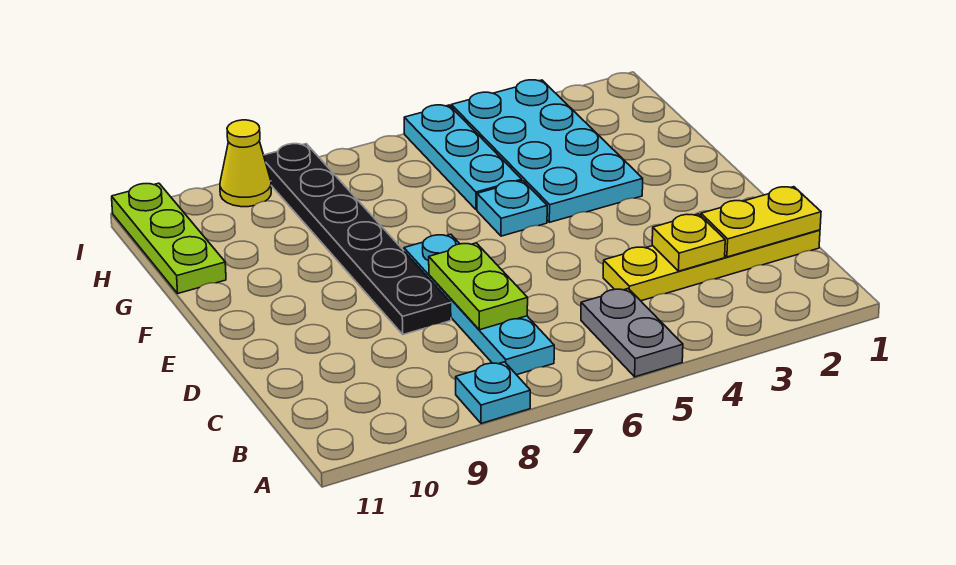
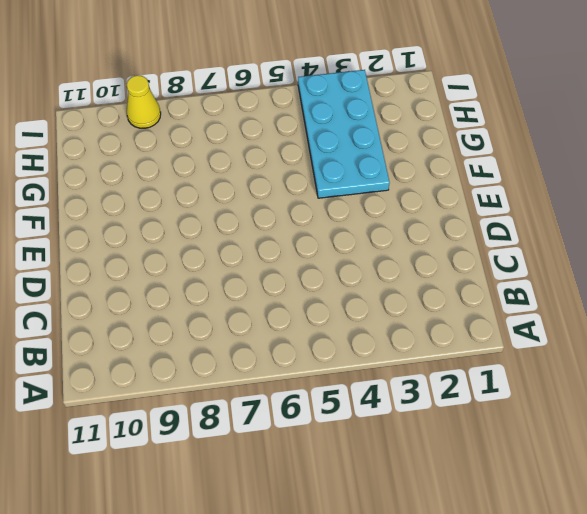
none -> grey plate A5:B5 level 1
none -> cyan plate A8 level 1
none -> cyan plate B7:E7 level 1

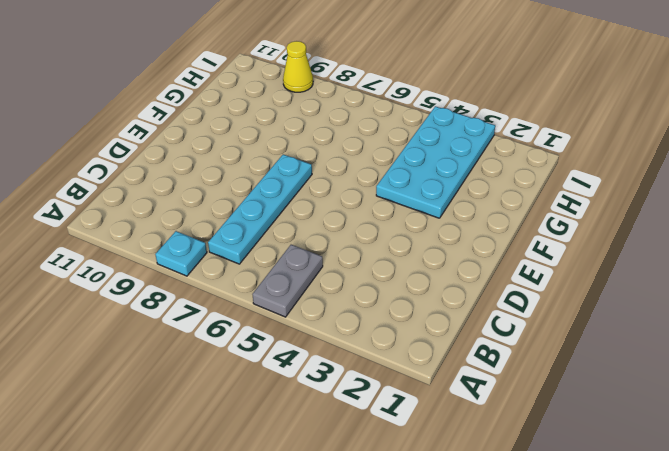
none -> yellow plate C1:C4 level 1
none -> black plate D8:I8 level 1
none -> cyan plate F5 level 1

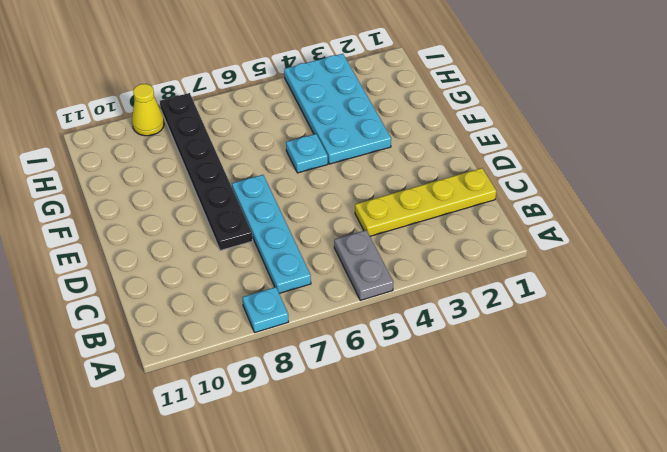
none -> cyan plate G5:I5 level 1
none -> lime plate G11:I11 level 1
none -> yellow plate C1:C2 level 2

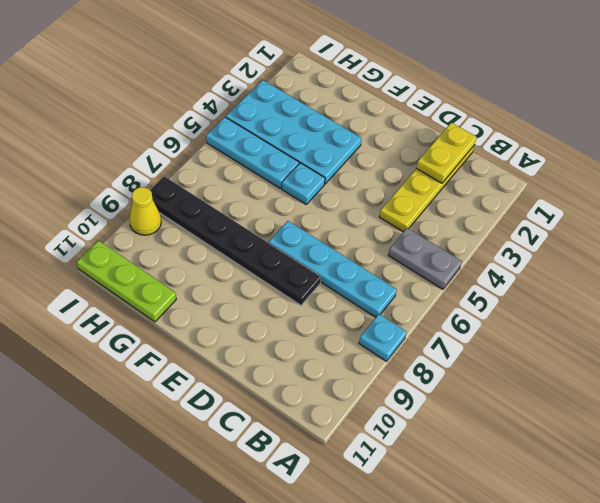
none -> yellow plate C3 level 2
none -> lime plate C7:D7 level 2

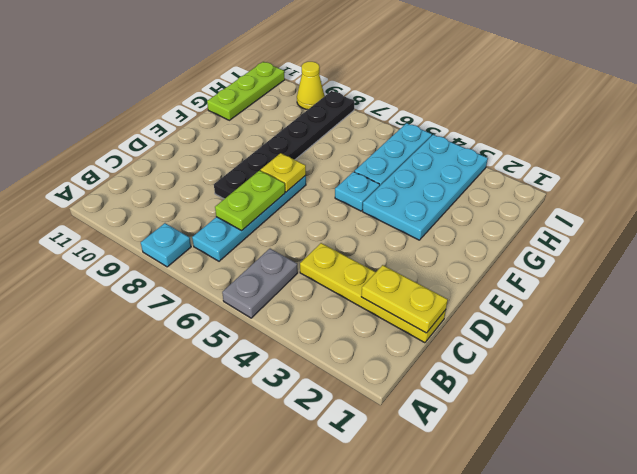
yellow plate E7 level 2 -> yellow plate C3 level 2

